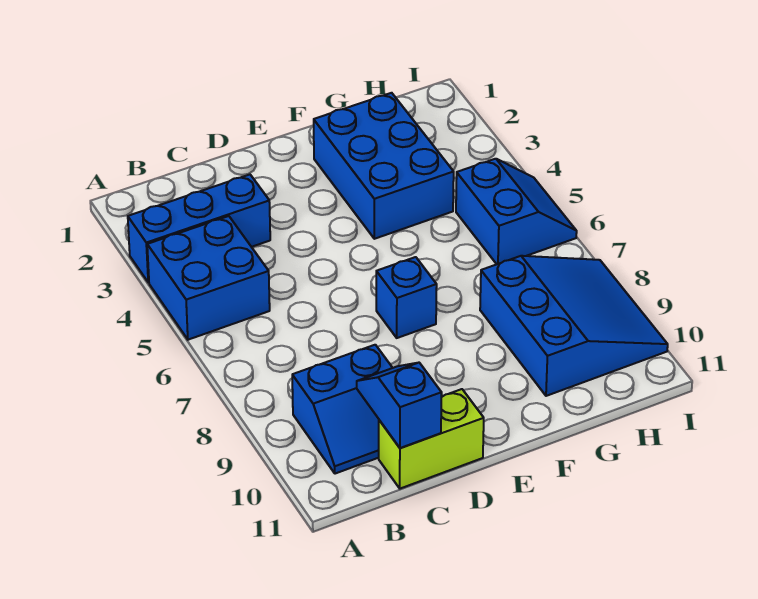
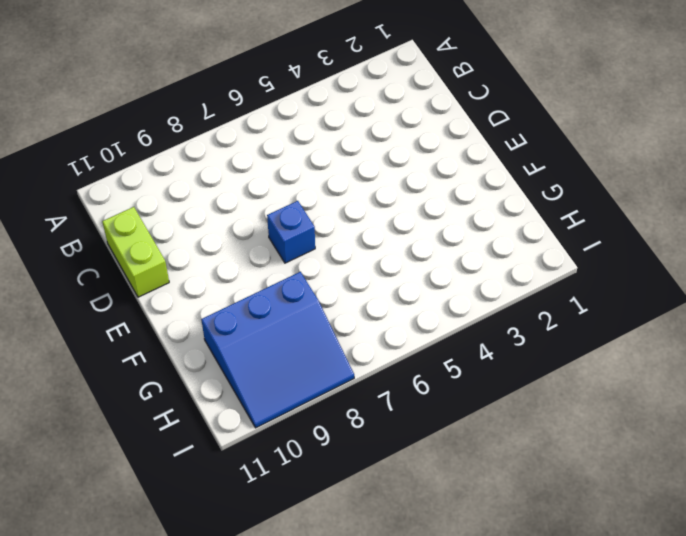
none -> blue brick A3:C3 level 1
none -> blue brick A4:B5 level 1

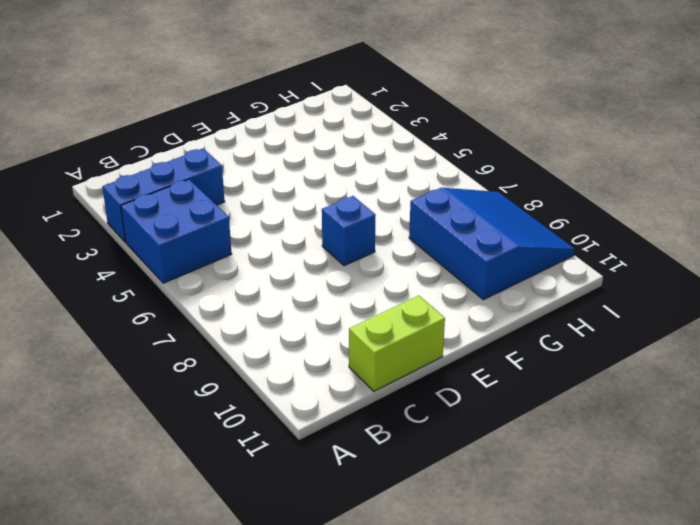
none -> blue slope B9:C10 level 1 top 9
none -> blue brick F2:G4 level 1

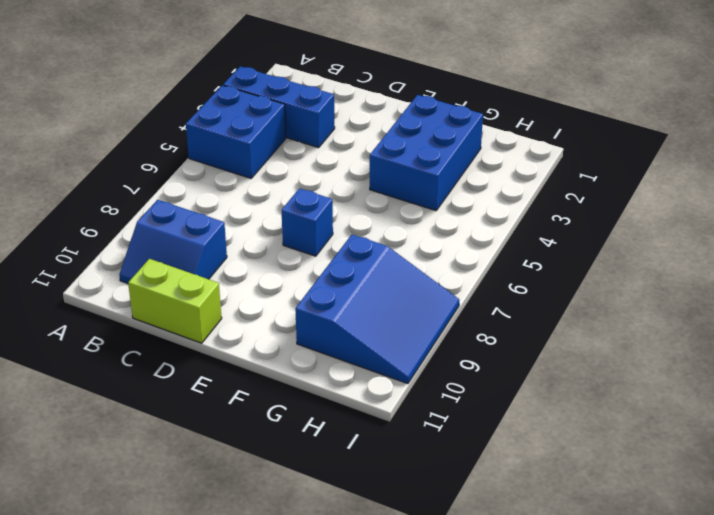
none -> blue slope H5:I6 level 1 top H
none -> blue slope C10:C11 level 2 top 11

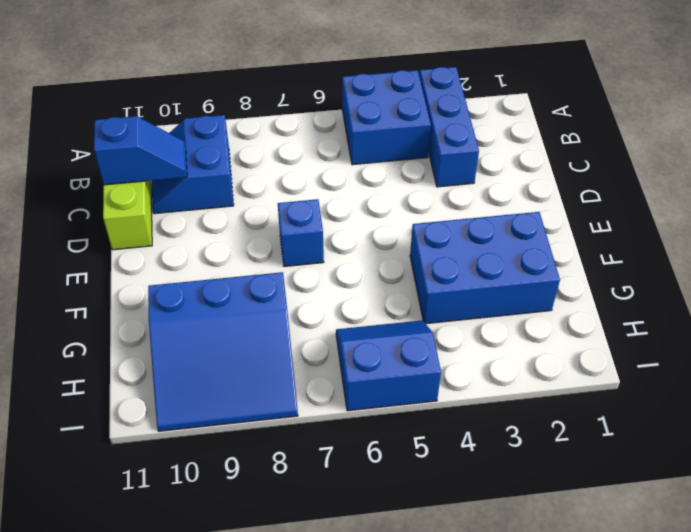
blue slope H5:I6 level 1 top I -> blue slope H5:I6 level 1 top H

